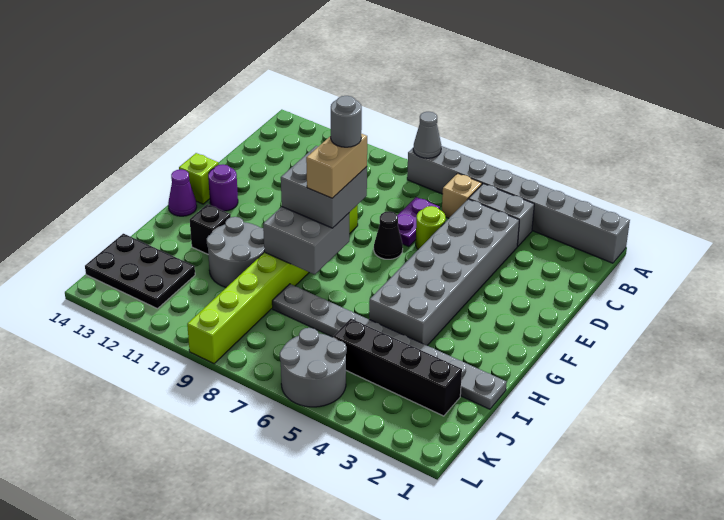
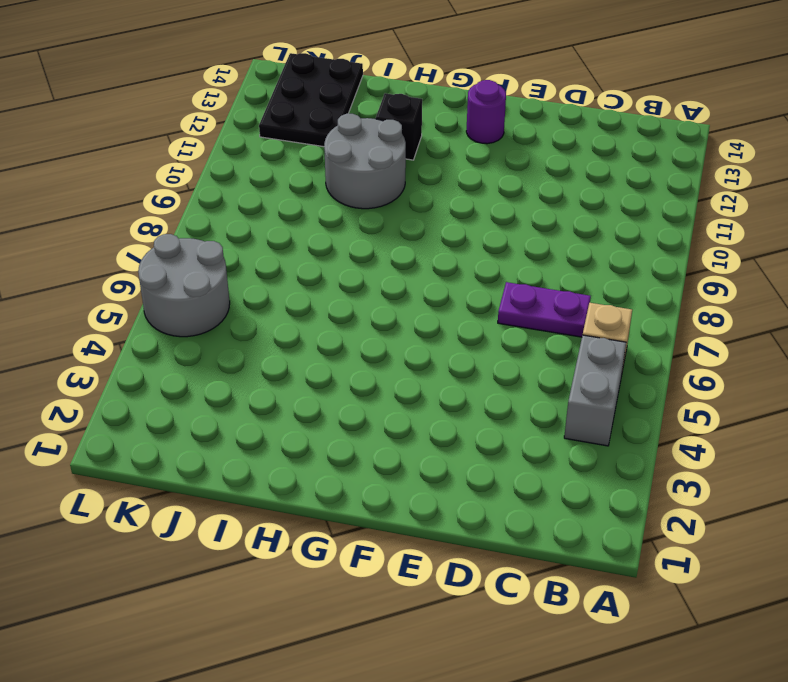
none -> grey brick A1:A8 level 1
none -> grey brick C4:H5 level 1
none -> lime round brick D6 level 1

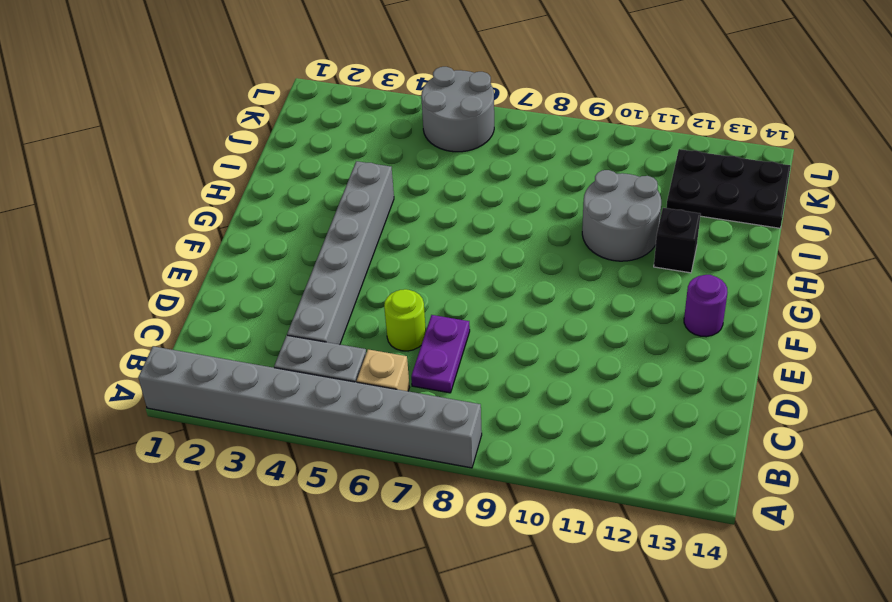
grey brick C4:H4 level 1 -> grey brick C4:H5 level 1
none -> black cone E7 level 1
none -> lime brick E9:L9 level 1
none -> lime brick F14 level 1

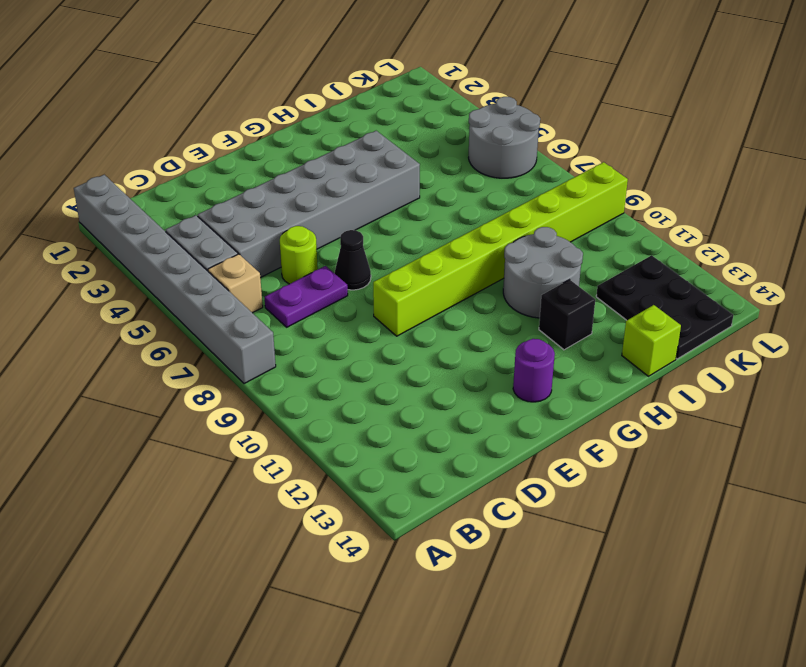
lime brick I14 level 1 -> lime brick F14 level 1
none -> purple cone G14 level 1
none -> grey plate I1:I8 level 1
none -> black brick J2:J5 level 1

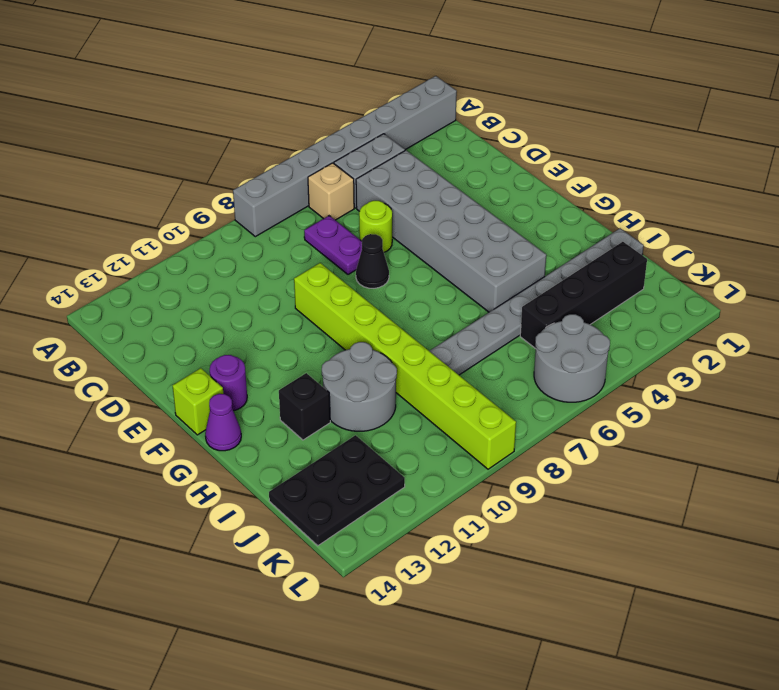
none -> grey cone A8 level 2
none -> grey brick G8:H9 level 2
none -> grey brick F8:G9 level 3

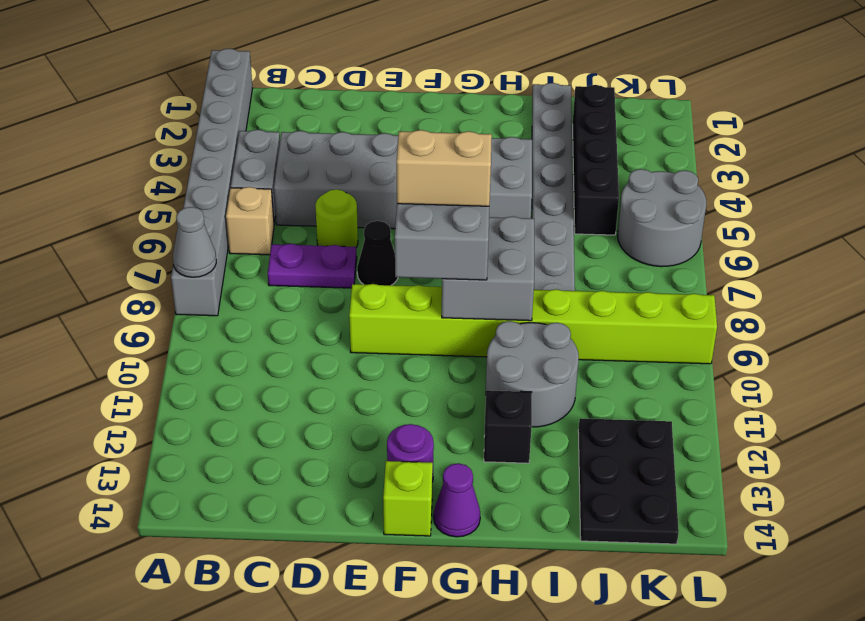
none -> grey round brick F8 level 5

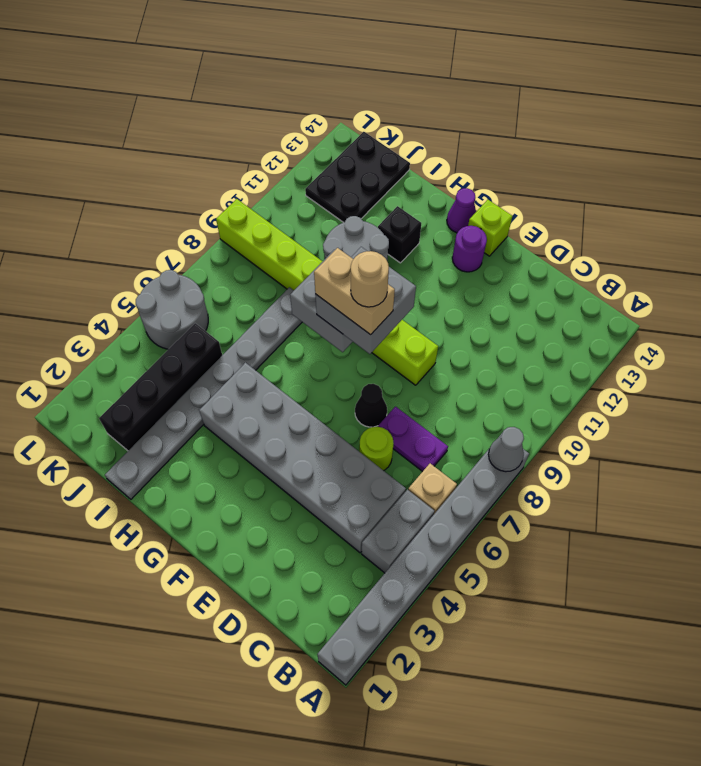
tan round brick F8 level 5 -> grey round brick F8 level 5

